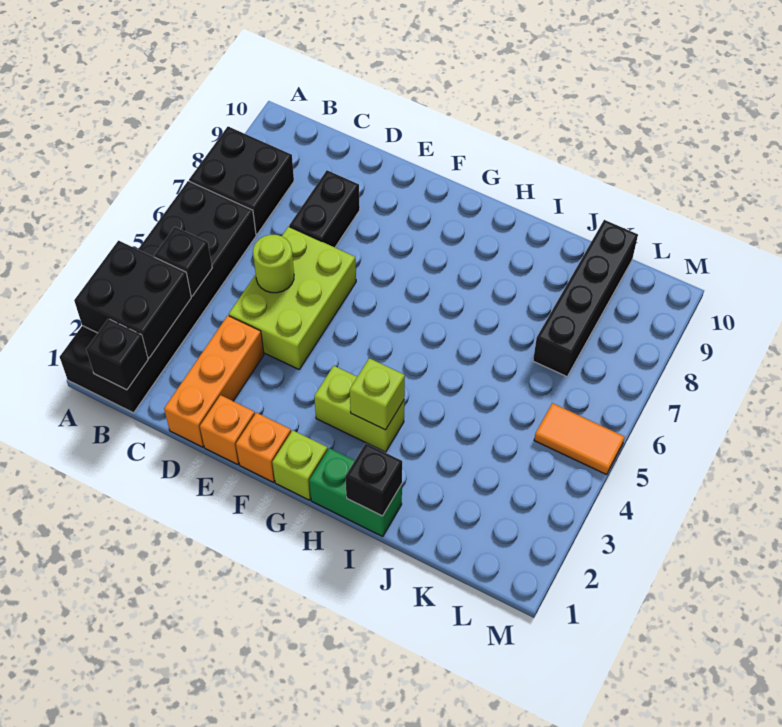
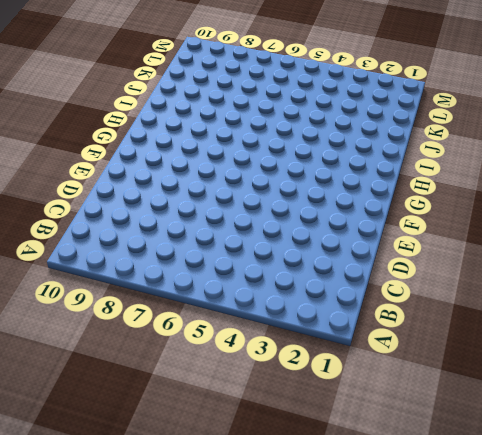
none -> black brick A1:B6 level 1
none -> black brick A7:B8 level 1
none -> orange brick D1:D3 level 1

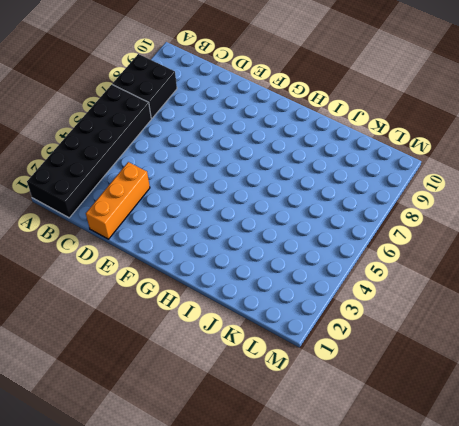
none -> lime brick D4:E6 level 1
none -> black brick D7:D8 level 1
none -> orange brick E1 level 1

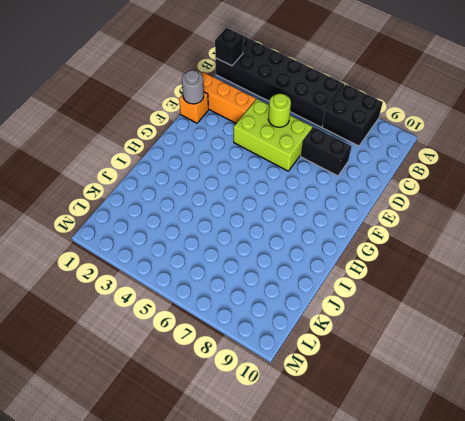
grey round brick E1 level 2 -> none
none -> orange brick F1 level 1
none -> lime brick G1 level 1
none -> lime brick G3:H3 level 1

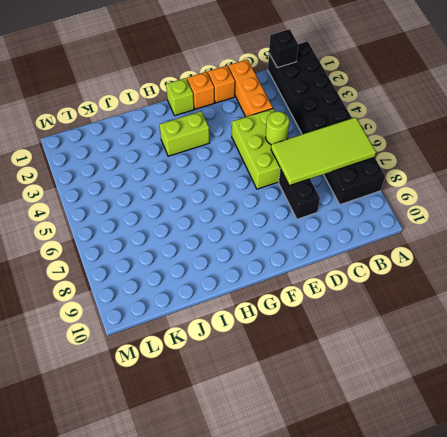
lime tile A6:D7 level 2 -> none
none -> green brick H1:I1 level 1
none -> black brick K7:K10 level 1
none -> orange tile L5:M5 level 1

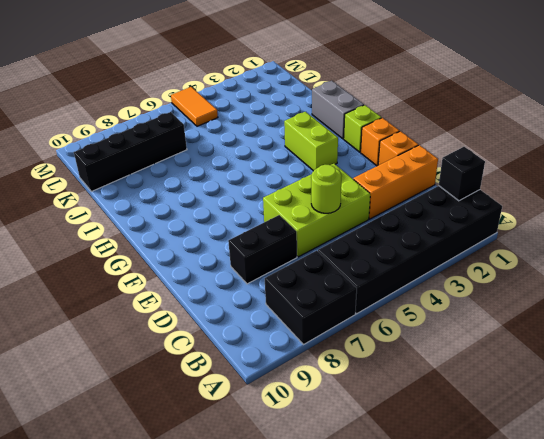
grey brick H1:I1 level 1 -> green brick H1:I1 level 1
none -> black brick A2:B3 level 2
none -> black brick B4 level 2
none -> lime brick H3 level 2

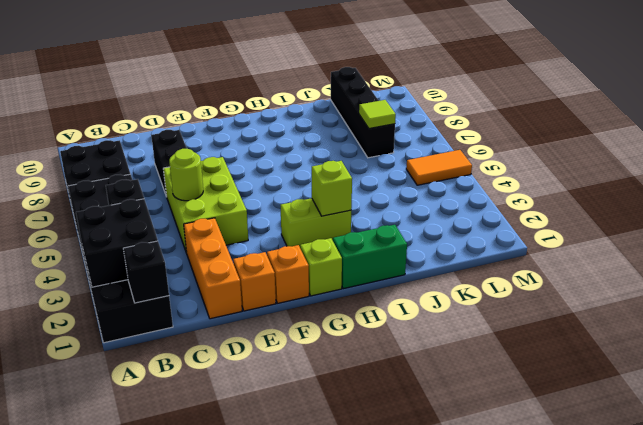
lime tile K7 level 2 -> none
none -> black brick I1 level 2

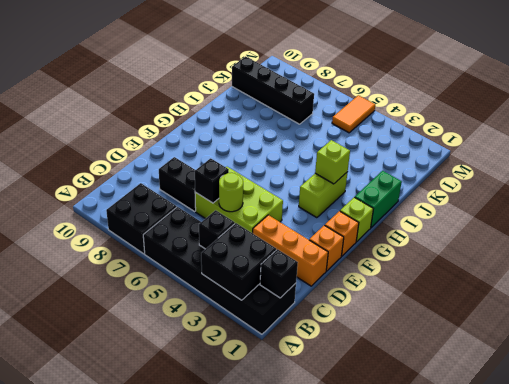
black brick D6 level 2 -> black brick I1 level 2

